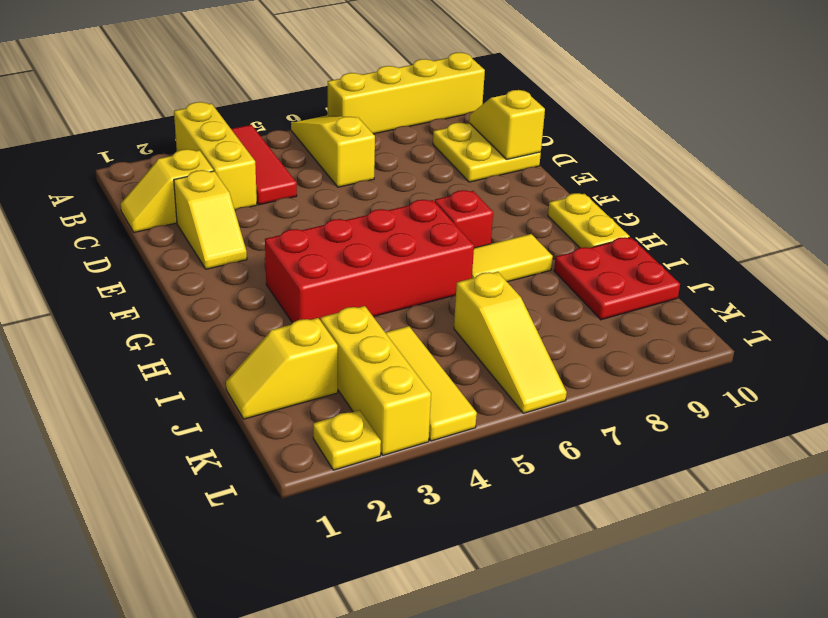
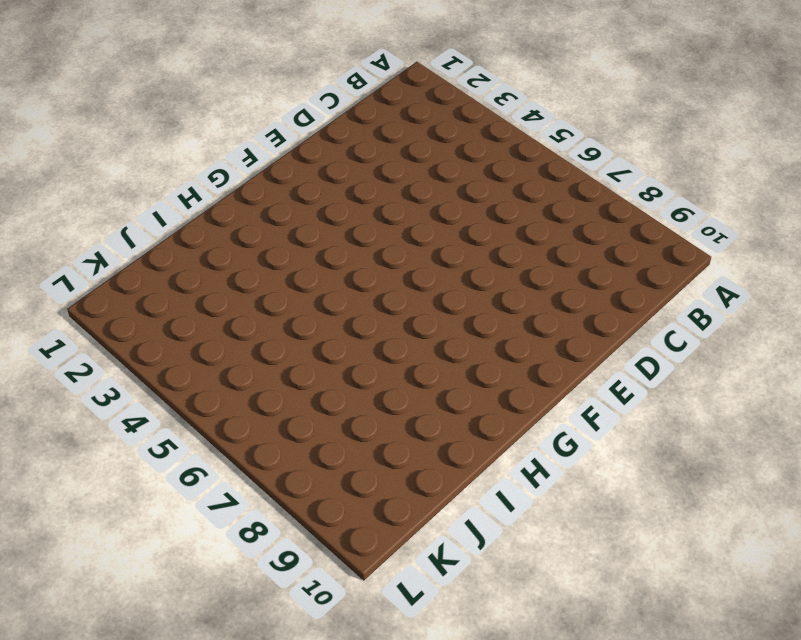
none -> yellow brick A3:C3 level 1
none -> red tile A4:C4 level 1
none -> yellow slope A6:C6 level 1 top C

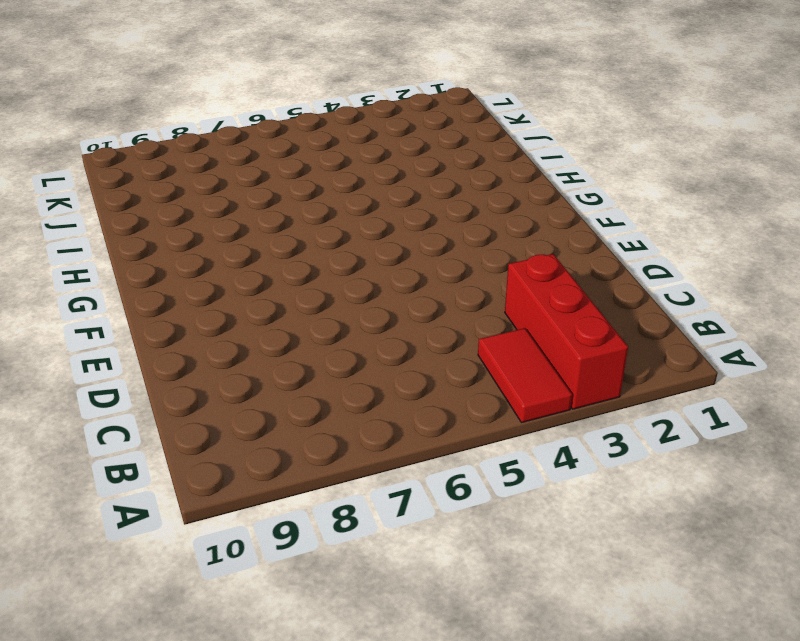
red brick A3:C3 level 1 -> yellow brick A3:C3 level 1
red tile A4:B4 level 1 -> red tile A4:C4 level 1
none -> yellow slope A6:C6 level 1 top C
none -> yellow brick A7:A10 level 1
none -> yellow slope C1:C2 level 1 top 2

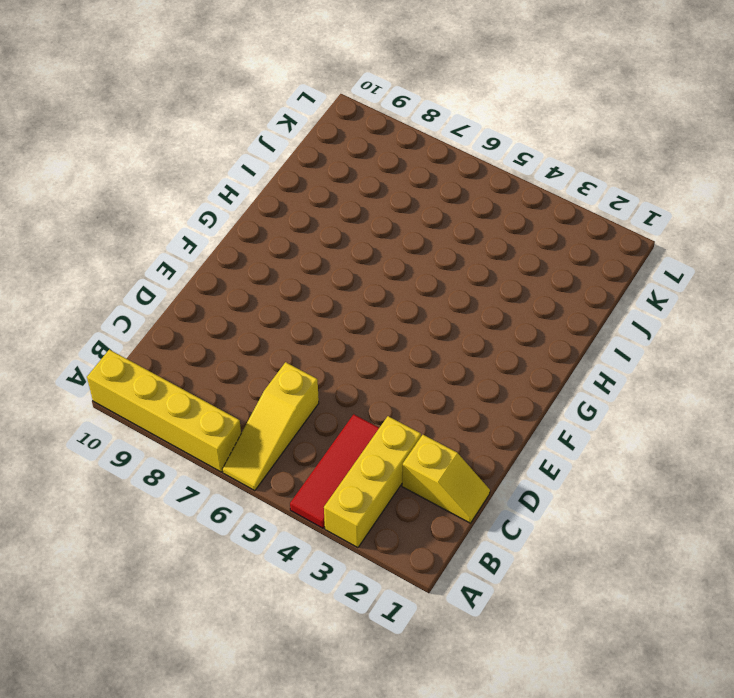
none -> yellow plate C9:D10 level 1
none -> yellow slope D2:E2 level 1 top D
none -> red brick G3:H6 level 1

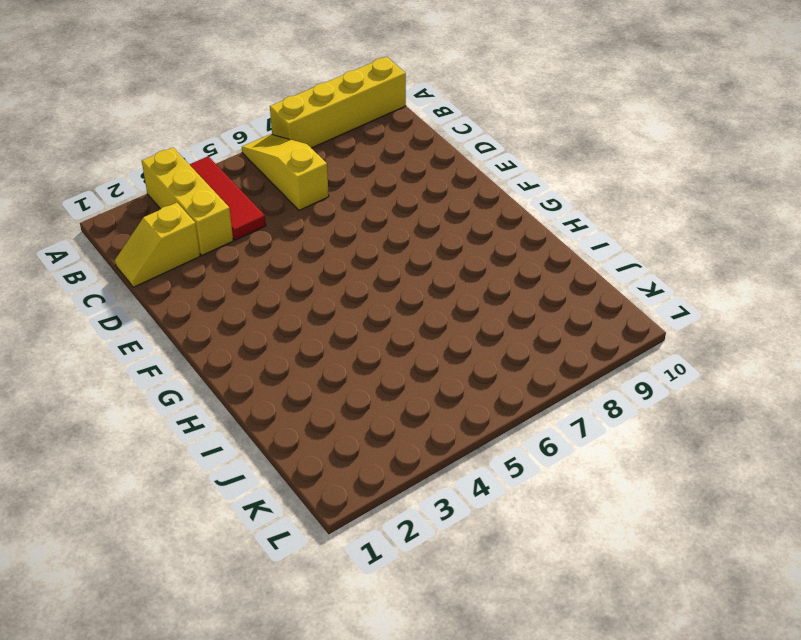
none -> yellow plate C9:D10 level 1
none -> yellow slope D2:E2 level 1 top D
none -> red brick G3:H6 level 1

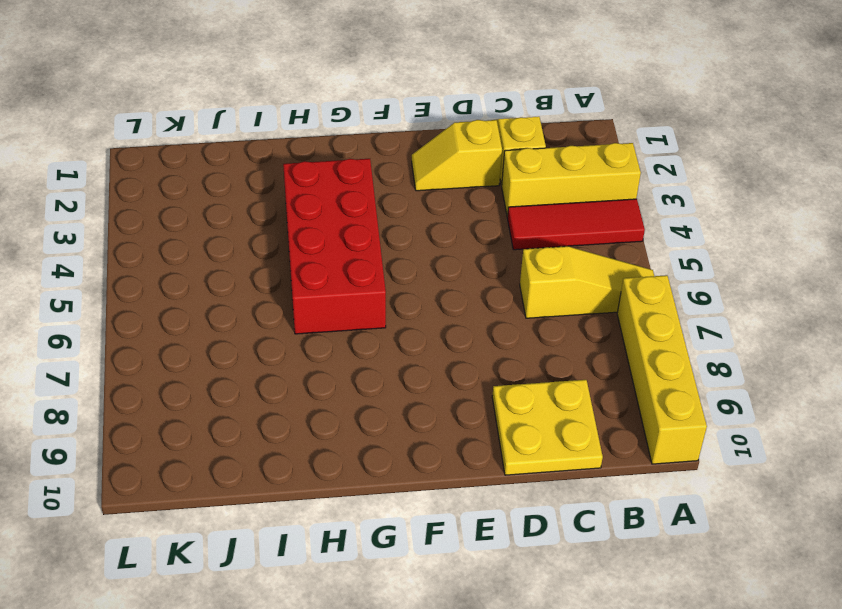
none -> red brick G7 level 1
none -> yellow plate G10:H10 level 1
none -> yellow tile H7:H8 level 1

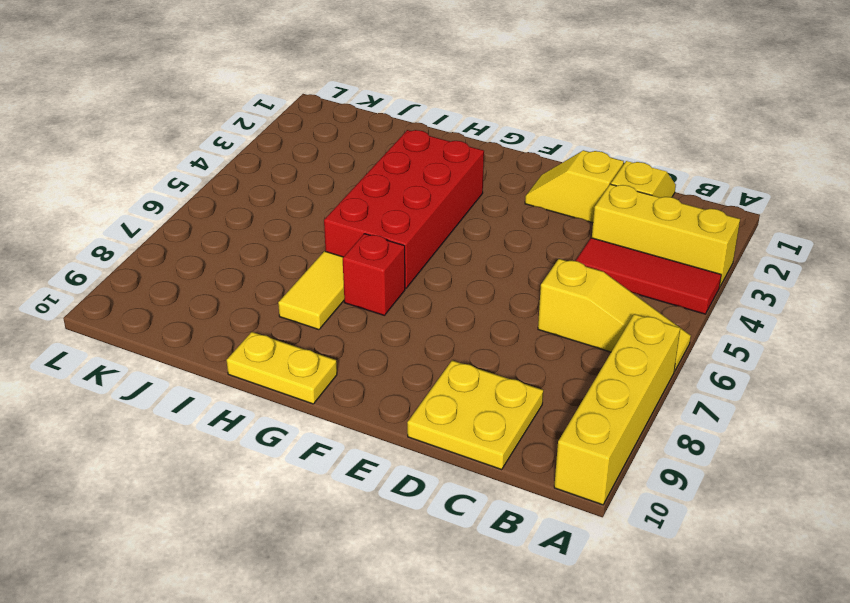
none -> red plate I9:J10 level 1
none -> yellow slope J1:J2 level 1 top 2
none -> yellow brick J3:L3 level 1

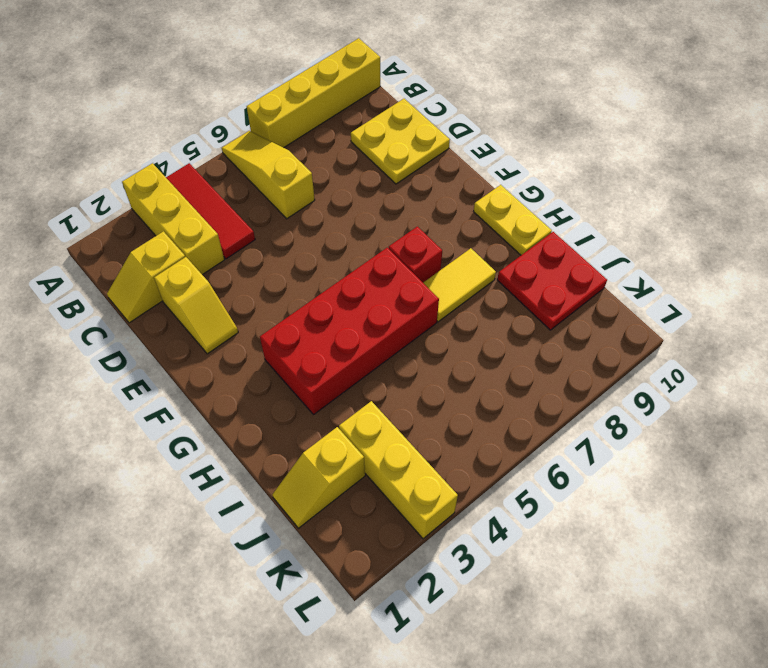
none -> yellow tile J4:L4 level 1
none -> yellow slope J6:L6 level 1 top J
none -> yellow plate L2 level 1

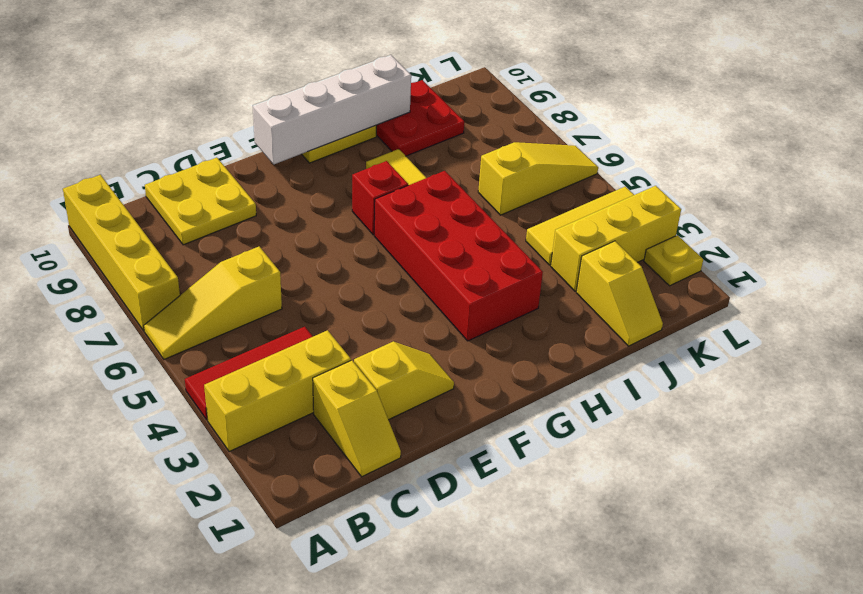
white brick F10:I10 level 2 -> none
none -> yellow slope C10:D10 level 2 top D

